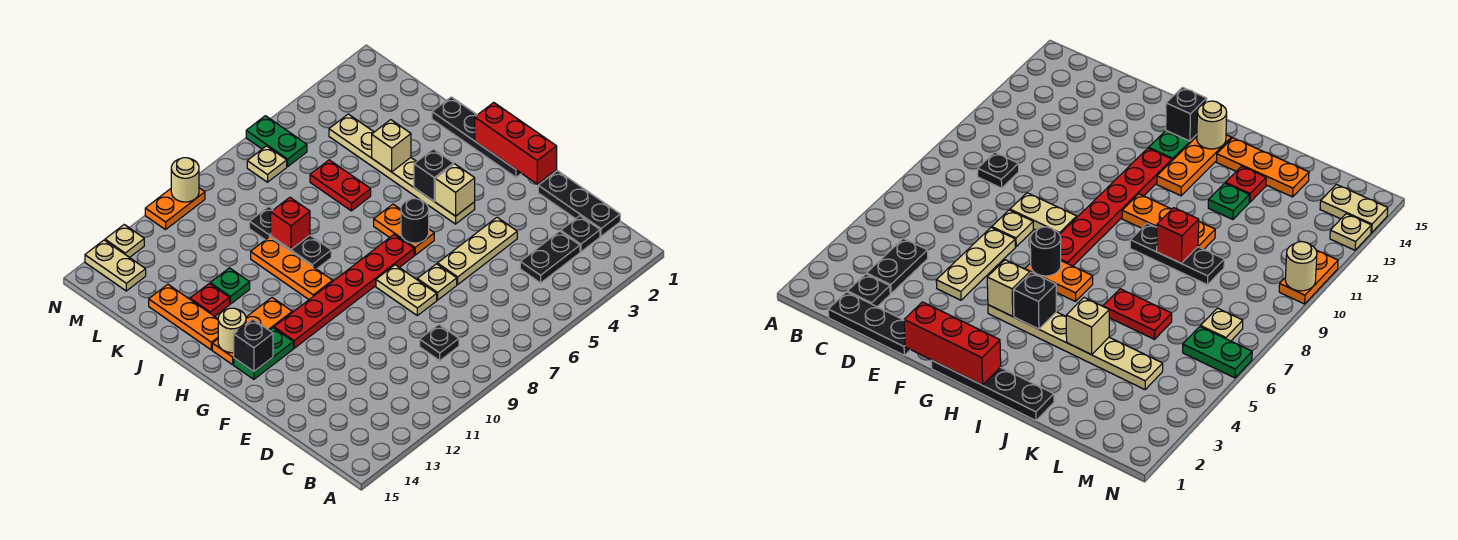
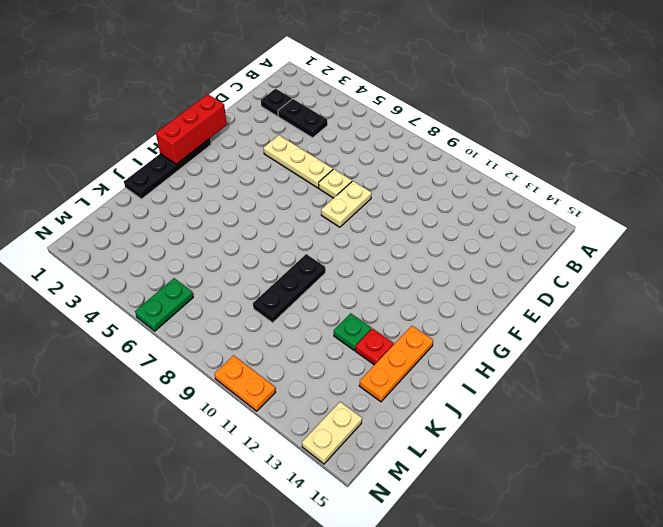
none -> black plate C1:E1 level 1
none -> black plate C9 level 1
none -> tan plate G4:L4 level 1
none -> orange plate G6:H6 level 1

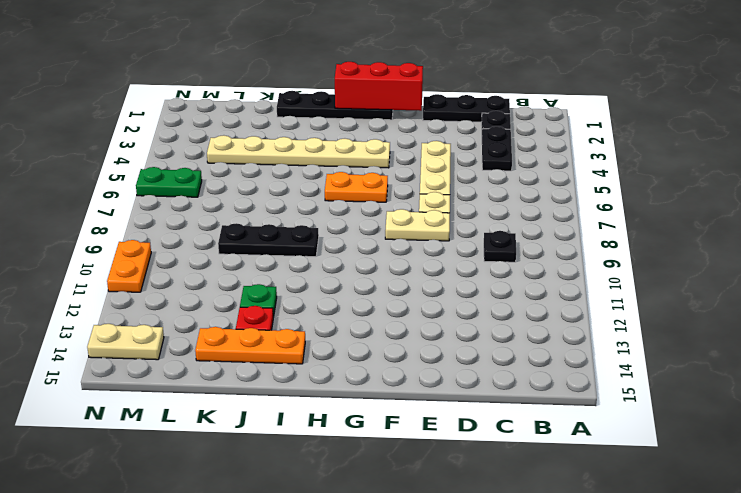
none -> red plate G7:G12 level 1
none -> green plate G13:G14 level 1
none -> orange plate H10:J10 level 1
none -> orange plate H12:H14 level 1

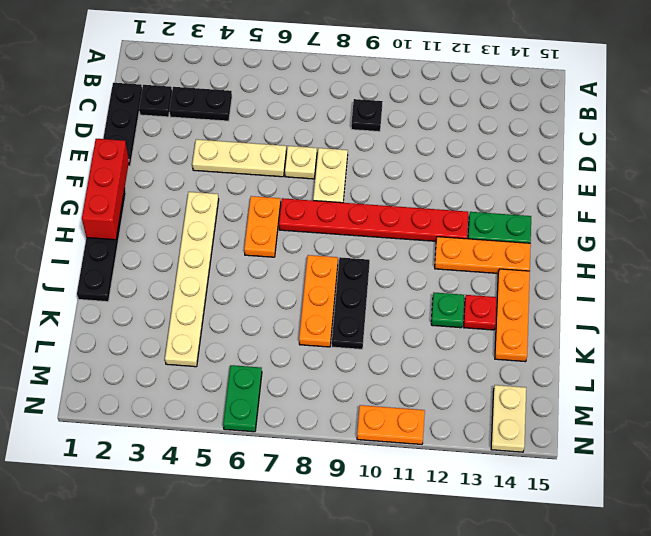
orange plate I8:K8 level 1 -> orange plate H10:J10 level 1
none -> red plate J6:K6 level 1
none -> tan plate M7 level 1
none -> tan plate N13 level 1
none -> tan brick G4 level 2

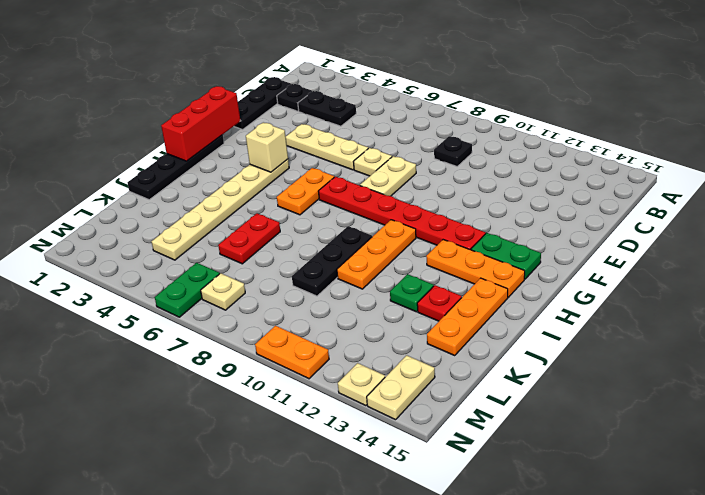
none -> black round brick G6 level 2
none -> black brick G14 level 2
none -> black brick H4 level 2
none -> tan round brick H14 level 2

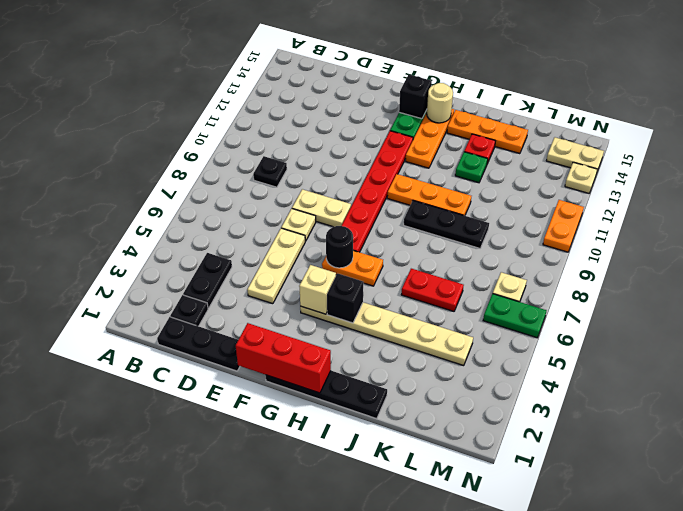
none -> tan brick J4 level 2
none -> red brick J9 level 2
none -> tan round brick N10 level 2

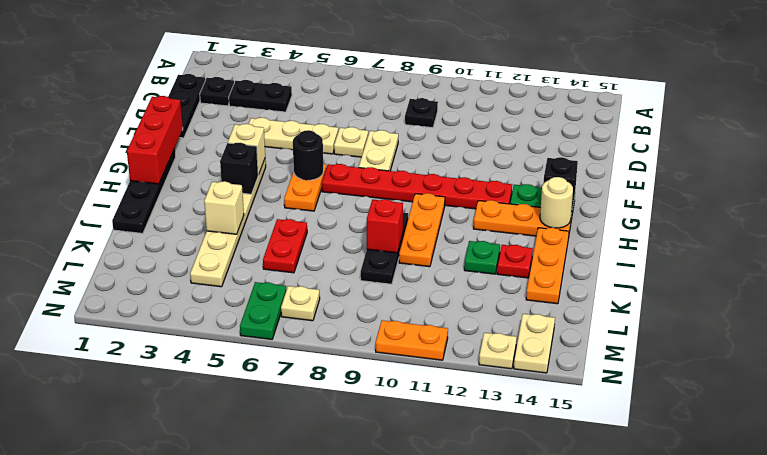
none -> tan round brick N10 level 2

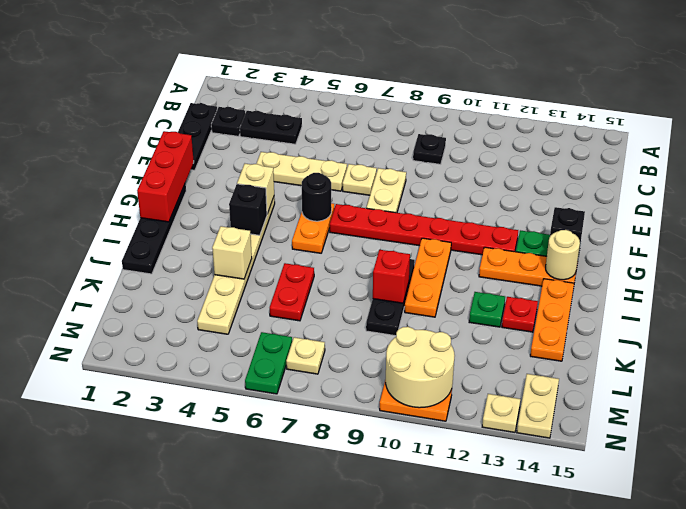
tan round brick M10:N11 level 2 -> tan round brick N10 level 2

